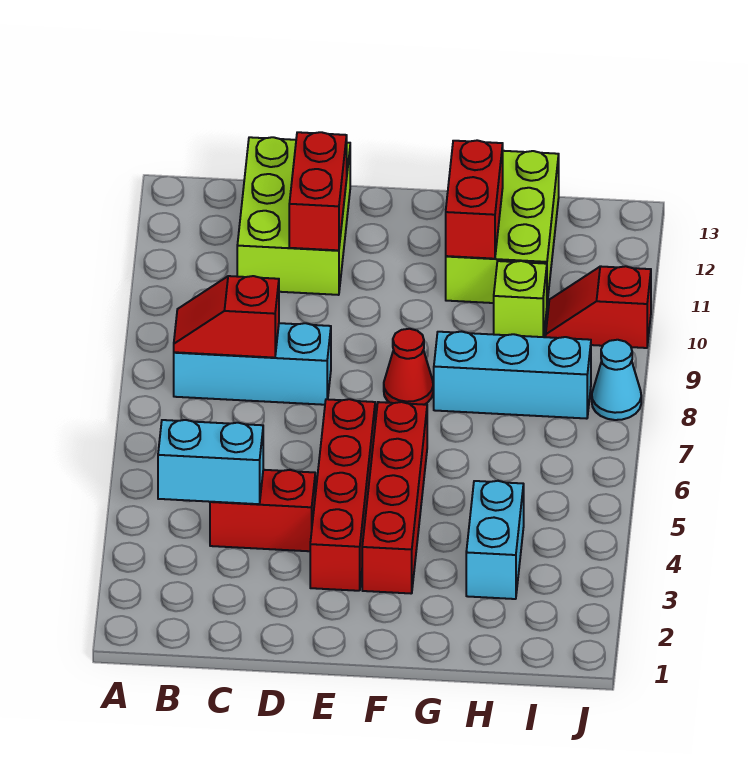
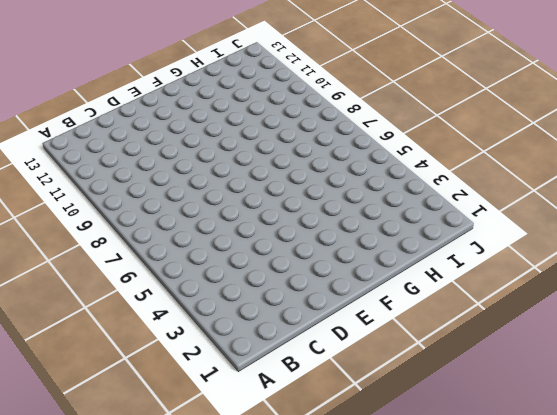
none -> cyan brick B8:D8 level 1
none -> red brick C4:D4 level 1
none -> lime brick C11:D13 level 1

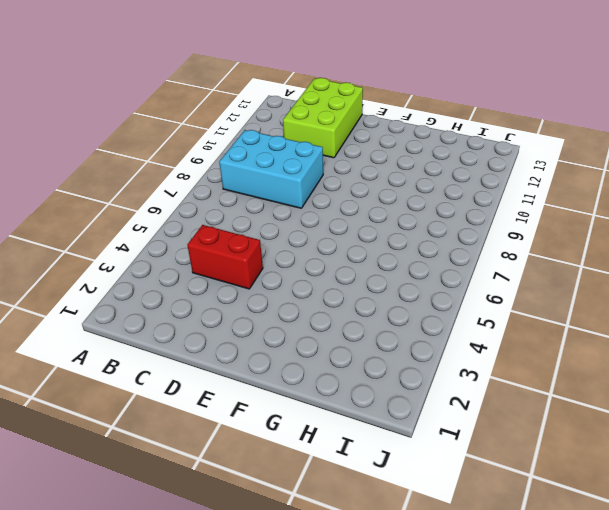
cyan brick B8:D9 level 1 -> cyan brick B8:D8 level 1
none -> red brick E3:E6 level 1
none -> red brick F3:F6 level 1
none -> red cone F8 level 1

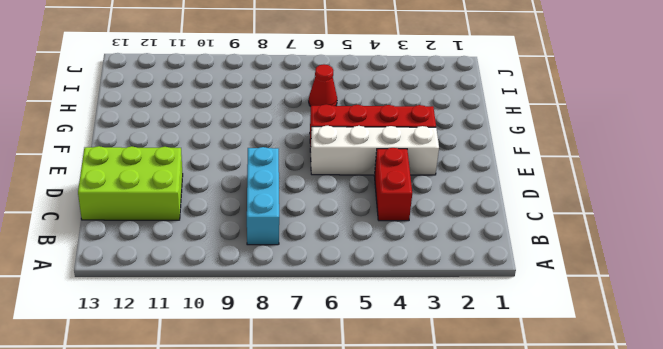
white brick E3:E6 level 1 -> red brick E3:E6 level 1
red cone H6 level 1 -> red cone F8 level 1
none -> cyan brick G8:I8 level 1
none -> lime brick G11:H13 level 1
none -> cyan brick H3:H4 level 1

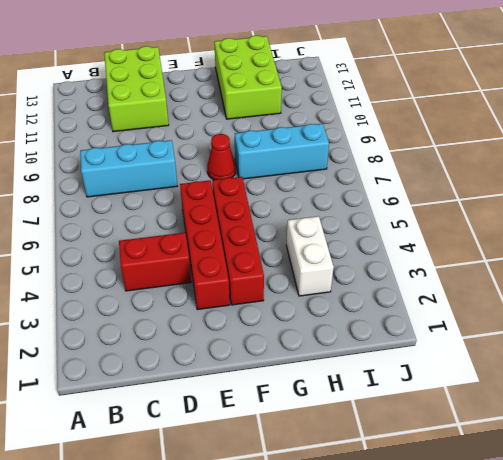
white brick H3:H4 level 1 -> cyan brick H3:H4 level 1
none -> lime brick H10 level 1
none -> red slope I10:J10 level 1 top J
none -> cyan cone J8 level 1

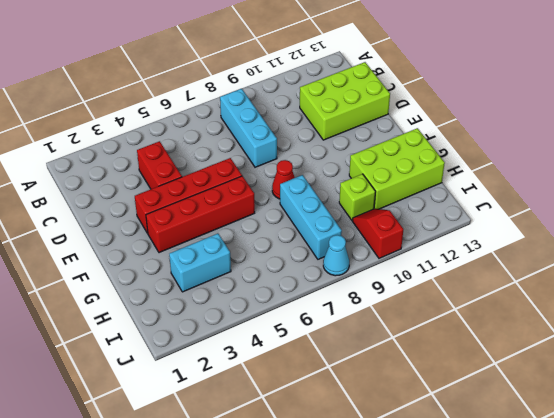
none -> cyan brick B4:C4 level 2
none -> red slope B8:C8 level 2 top C
none -> red brick D11:D12 level 2

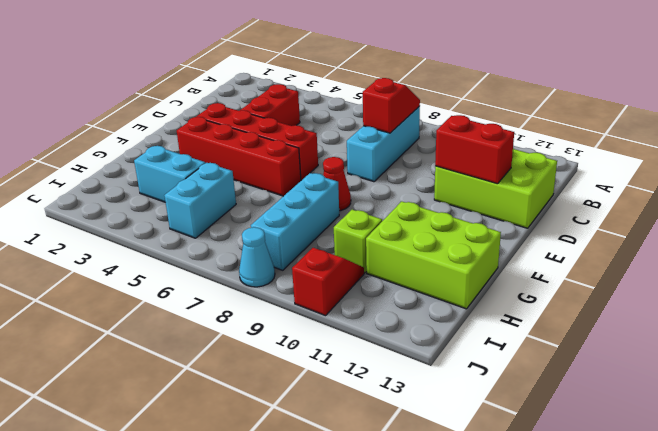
cyan brick H5:I5 level 1 -> cyan brick B4:C4 level 2
none -> red brick G11:G12 level 2

